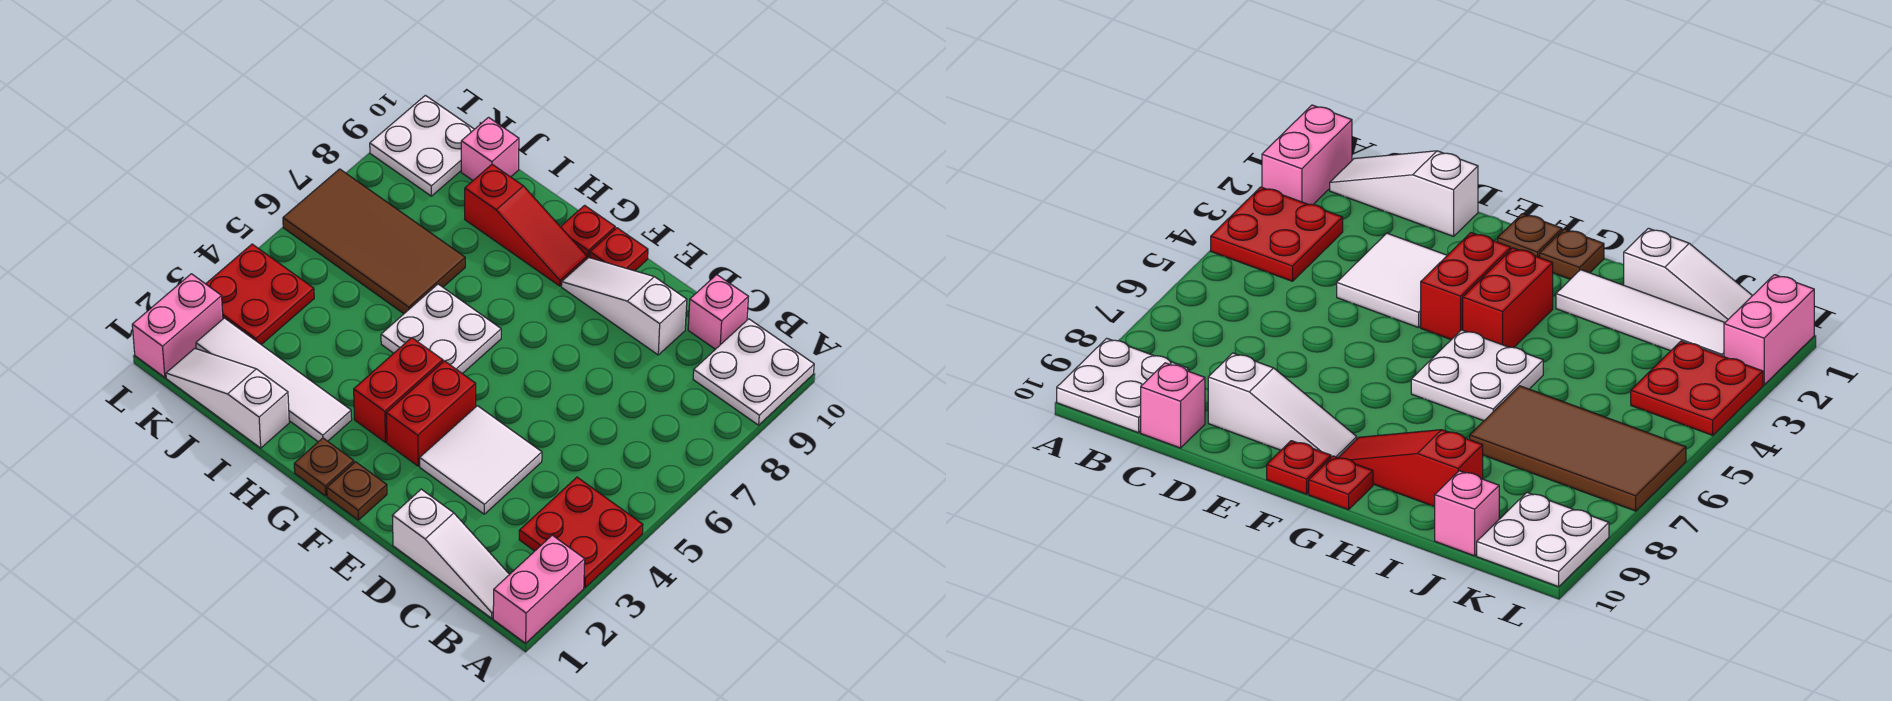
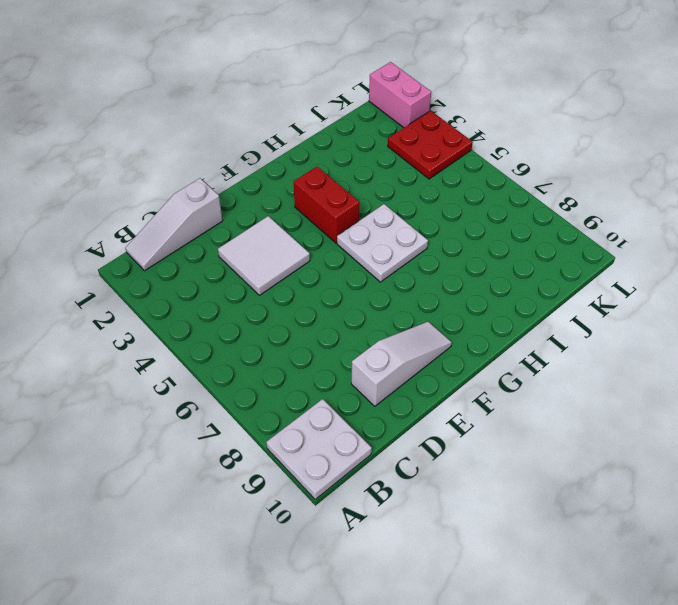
none -> pink brick A1:A2 level 1
none -> red plate A3:B4 level 1
none -> pink brick C10 level 1

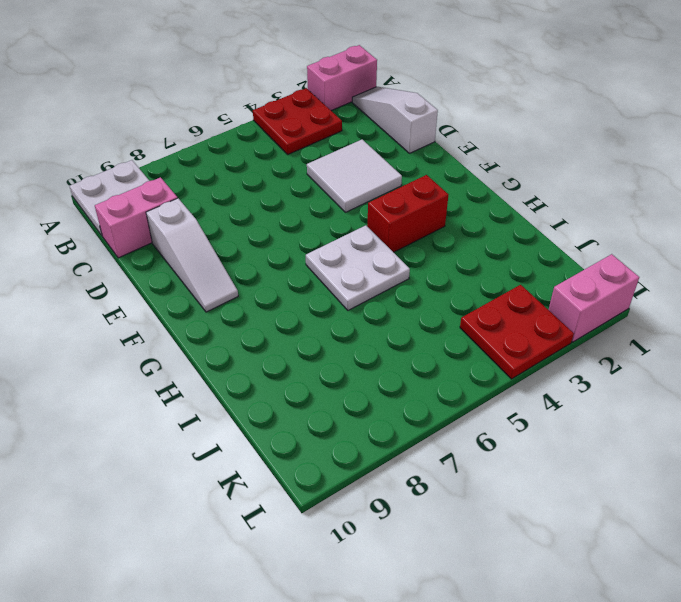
pink brick C9:C10 level 1 -> pink brick C10 level 1
none -> brown plate F1 level 1
none -> red brick F3:F4 level 1
none -> red plate F10 level 1

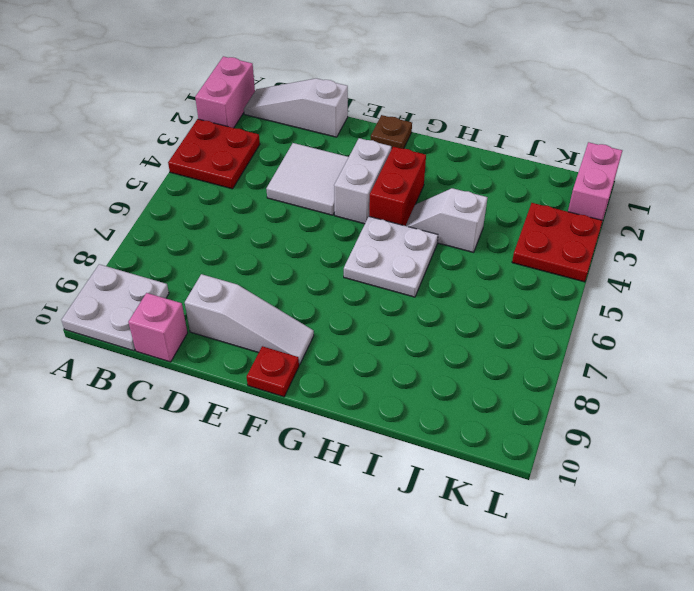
white brick F3:F4 level 1 -> red brick F3:F4 level 1
white slope H4:I4 level 1 top I -> none
none -> brown plate G1 level 1
none -> red slope G9:I9 level 1 top I
none -> red plate G10 level 1

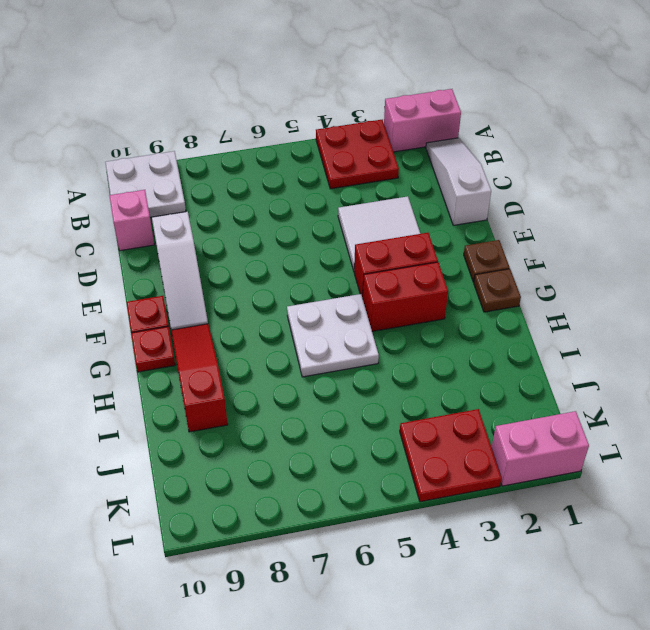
none -> white tile H2:K2 level 1
none -> white slope I1:K1 level 1 top I
none -> brown tile I6:L7 level 1

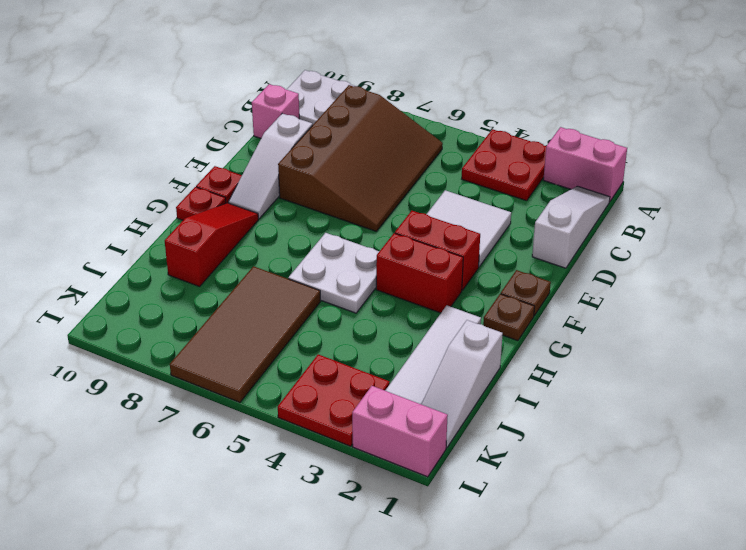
brown slope B6:E8 level 1 top 8 -> none
none -> pink brick J10 level 1
none -> white plate K9:L10 level 1

